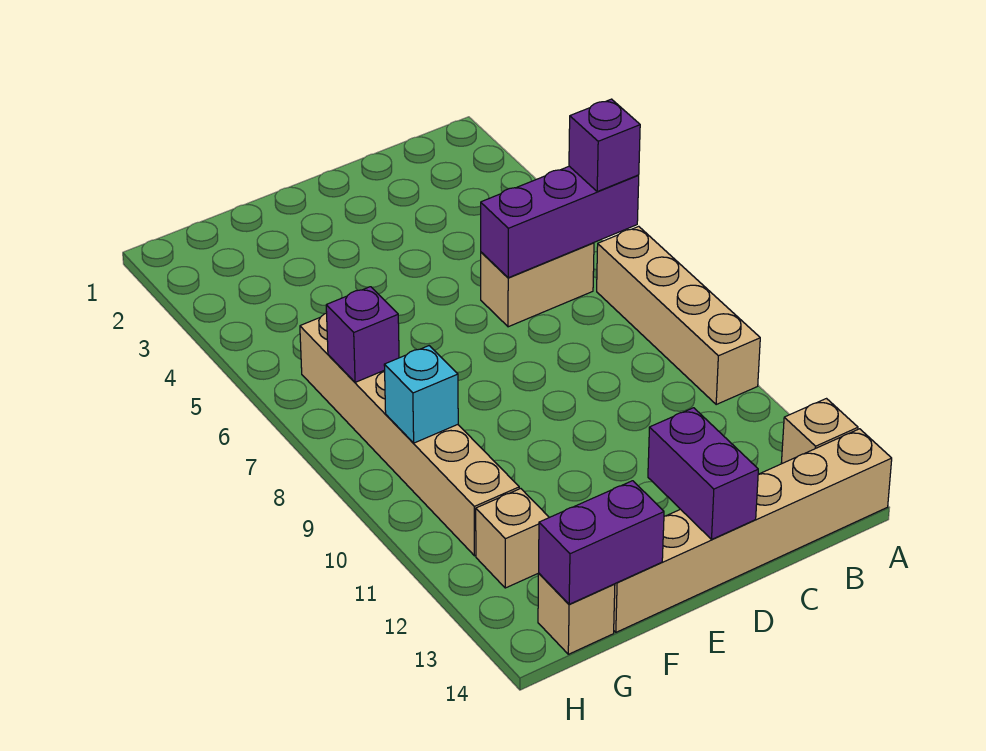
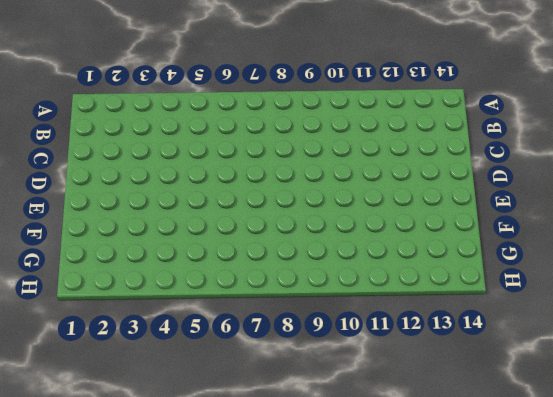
none -> tan brick A7:A10 level 1
none -> tan brick A13 level 1
none -> tan brick A14:F14 level 1

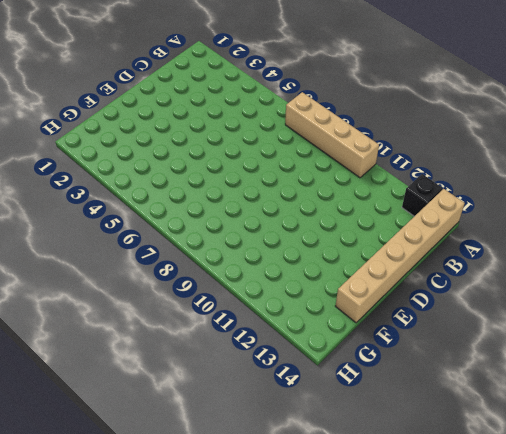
black brick A13 level 1 -> tan brick A13 level 1
none -> tan brick B6:C6 level 1
none -> tan brick G6:G11 level 1
none -> tan brick G12 level 1

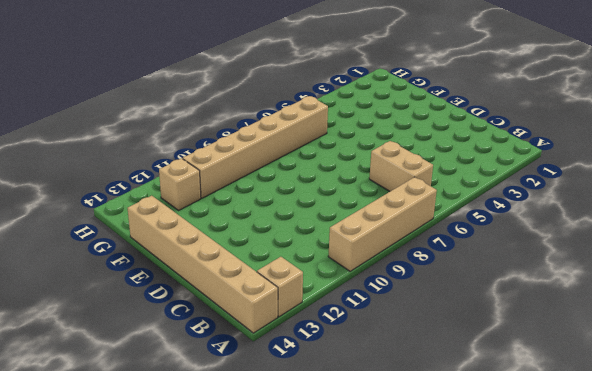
none -> tan brick G14 level 1
none -> purple brick A6:C6 level 2
none -> purple brick D13:D14 level 2

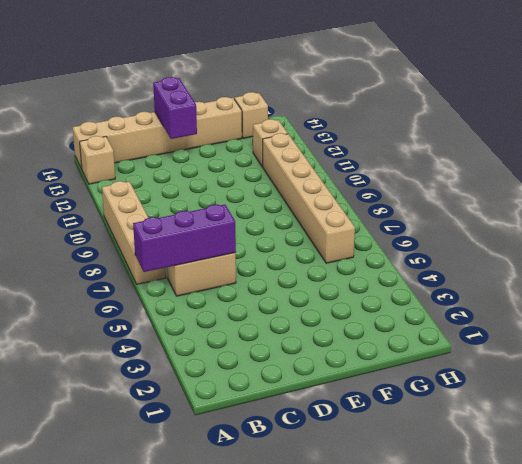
none -> purple brick F14:G14 level 2
none -> purple brick G7 level 2
none -> cyan brick G9 level 2

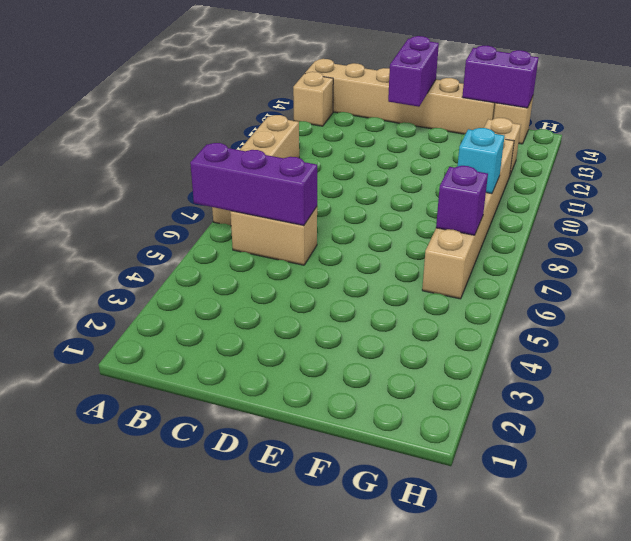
none -> purple brick A6 level 3

